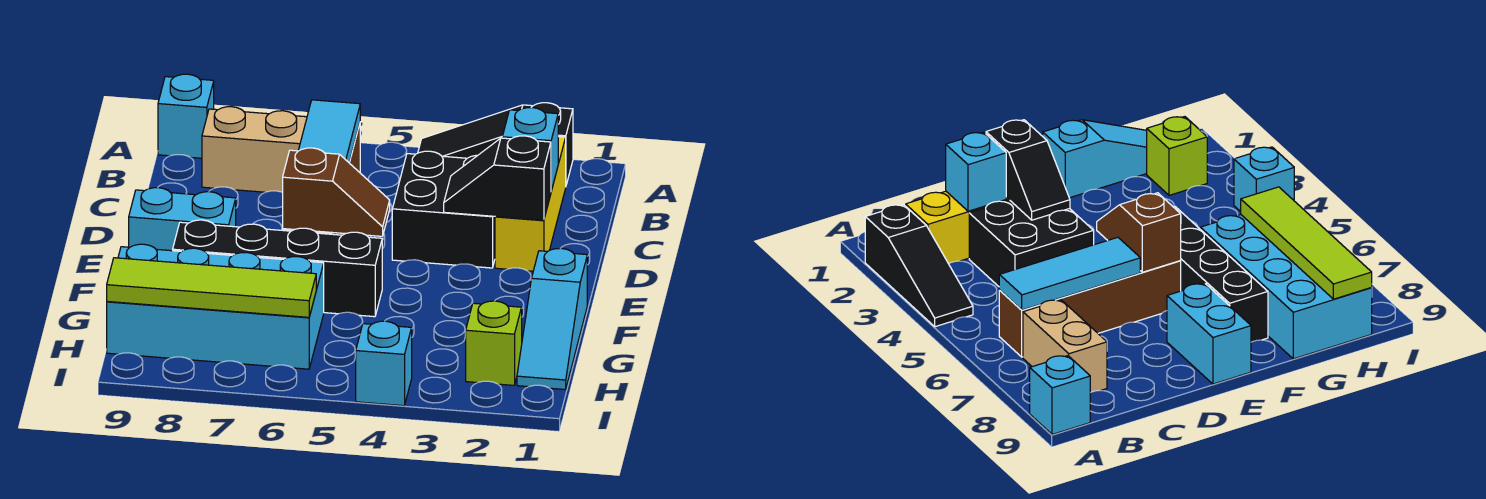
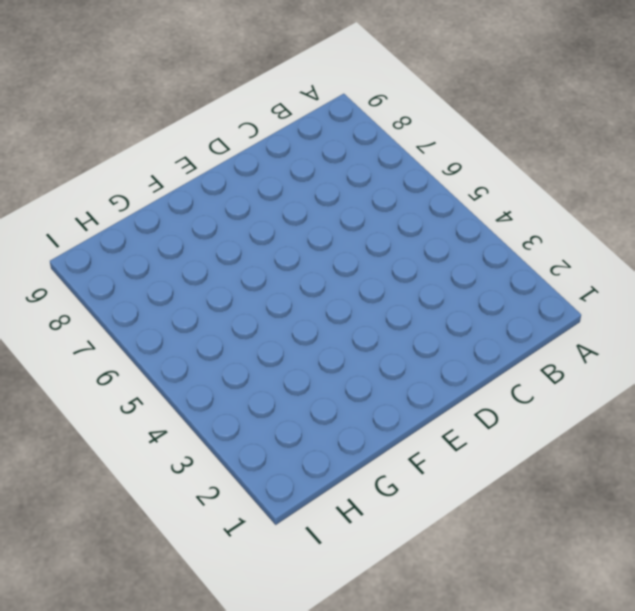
none -> black slope A2:A4 level 1 top 2
none -> cyan brick A9 level 1
none -> yellow brick B2:D2 level 1

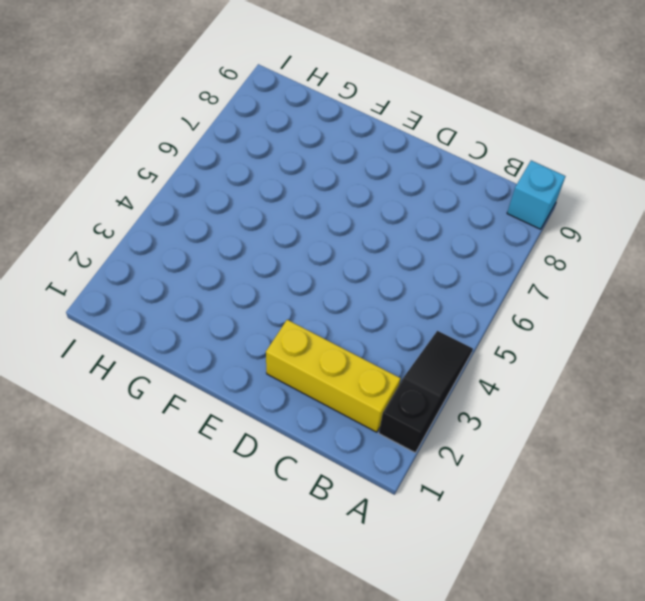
none -> brown brick B6:E6 level 1
none -> tan brick B7:B8 level 1
none -> black brick C3:D4 level 1

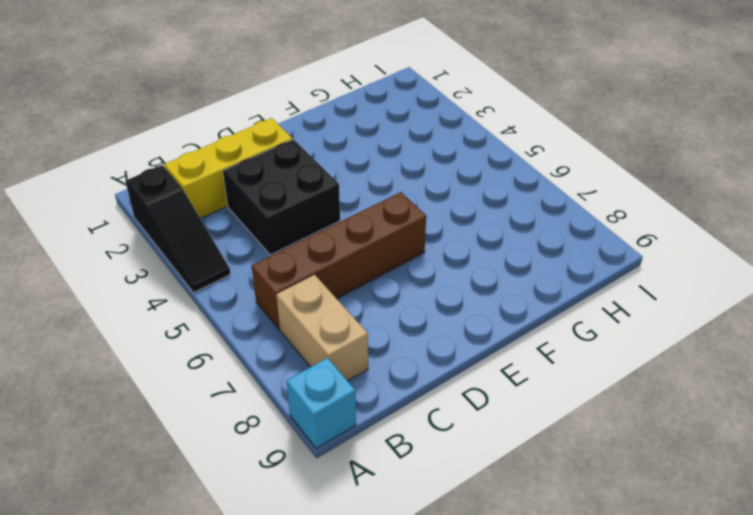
none -> cyan brick E8:E9 level 1
none -> cyan slope F1:H1 level 1 top F
none -> black brick F5:F8 level 1

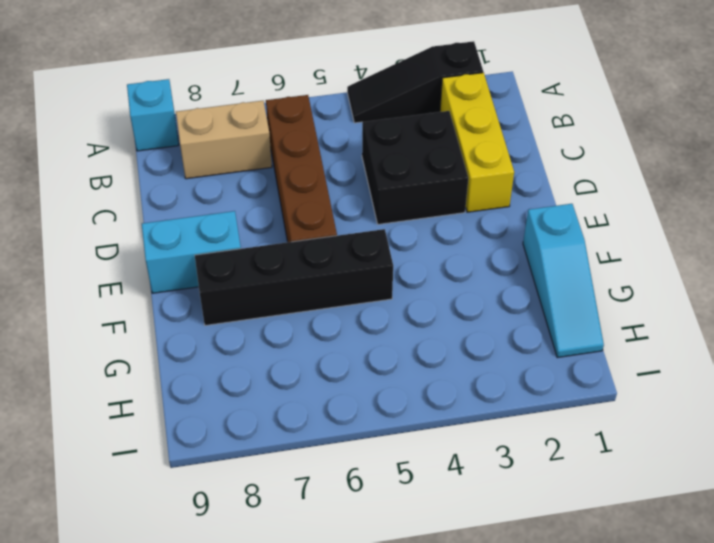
none -> cyan brick G6:H9 level 1
none -> lime brick H2 level 1
none -> cyan brick I4 level 1

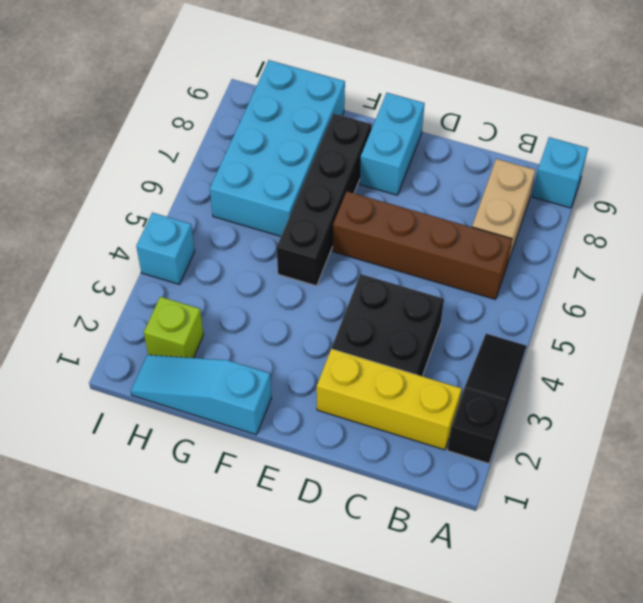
none -> cyan tile B6:D6 level 2
none -> cyan brick C2 level 2
none -> black slope D2:D3 level 2 top 2

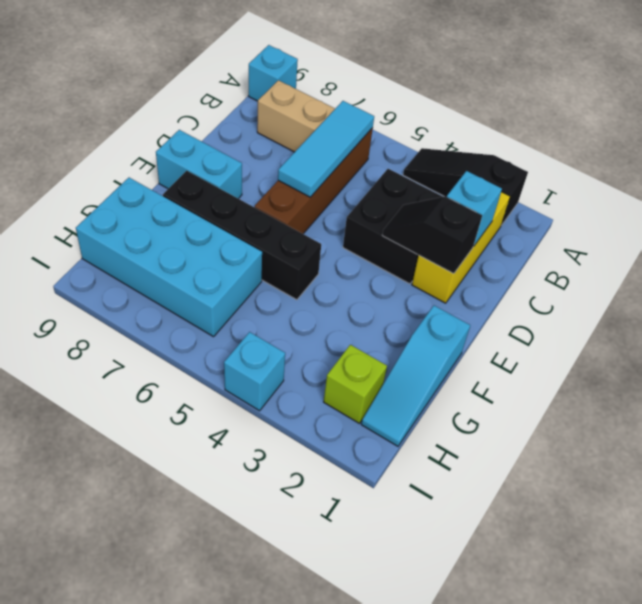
none -> brown slope E5:E6 level 2 top 6
none -> lime tile H6:H9 level 2

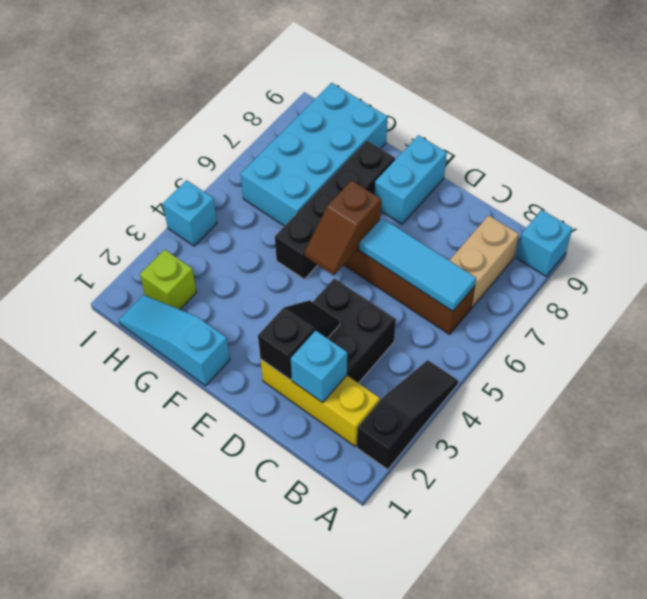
none -> lime tile H6:H9 level 2

